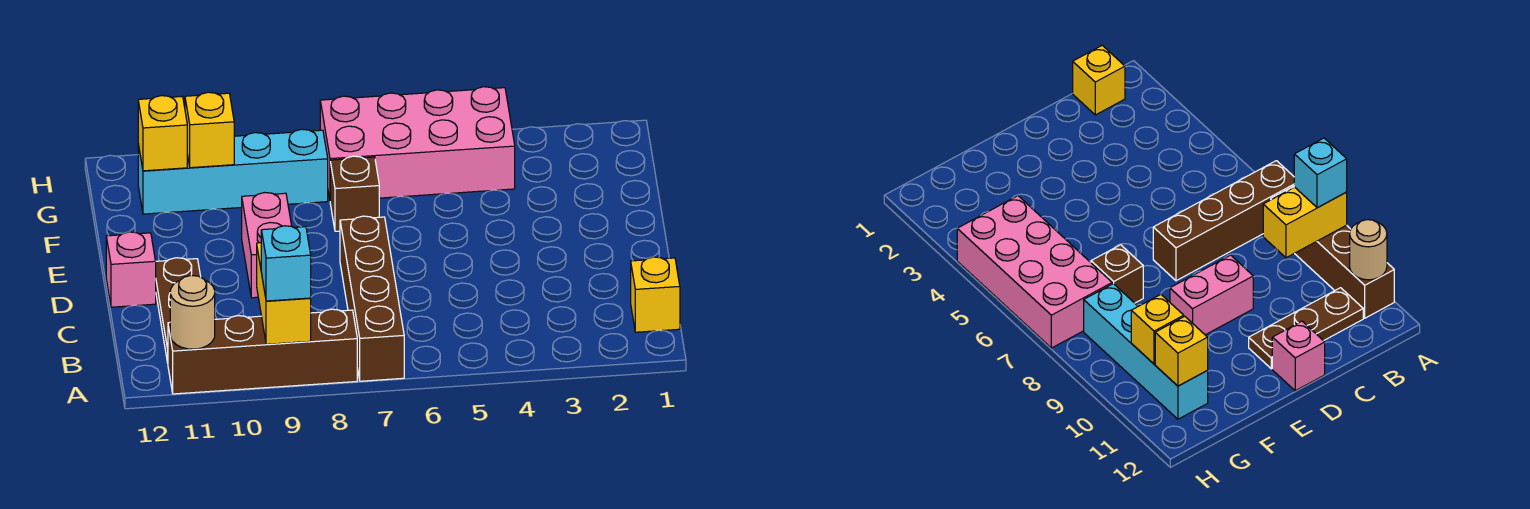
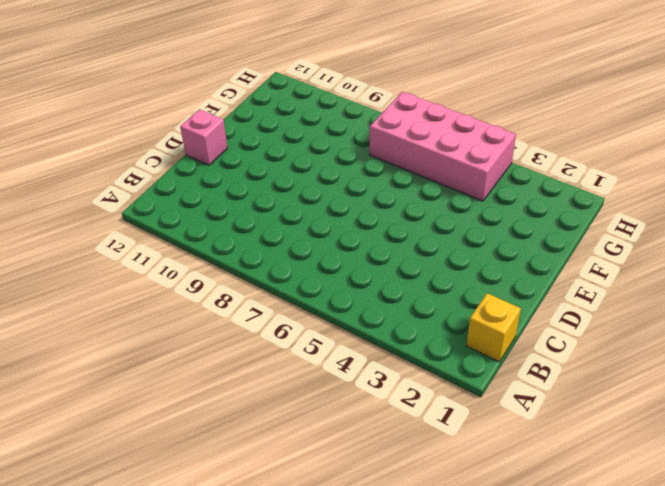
none -> brown brick A7:D7 level 1
none -> brown brick A8:A11 level 1
none -> brown plate B11:D11 level 1

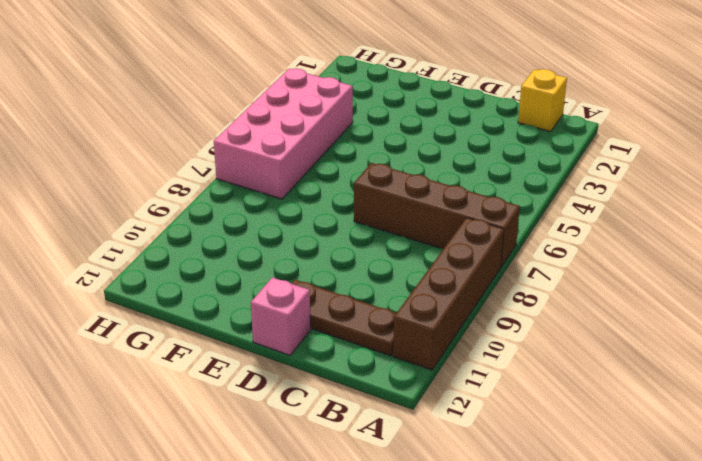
none -> pink brick D9:E9 level 1
none -> brown brick F7 level 1
none -> cyan brick G8:G11 level 1

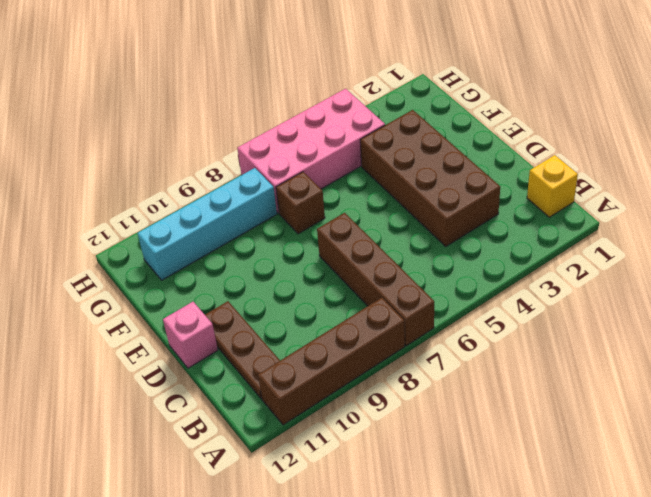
brown brick C3:F4 level 1 -> none
none -> pink brick D9:E9 level 1
none -> yellow brick A9:B9 level 2
none -> tan round brick A11 level 2

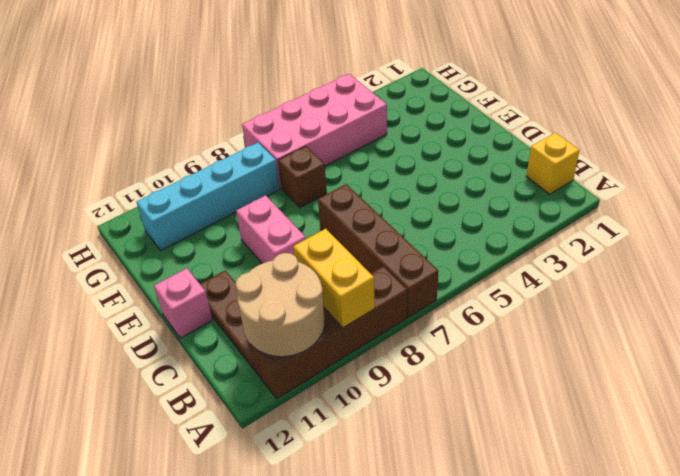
tan round brick A10:B11 level 2 -> tan round brick A11 level 2
none -> yellow brick G10 level 2
none -> yellow brick G11 level 2
none -> cyan brick A9 level 3

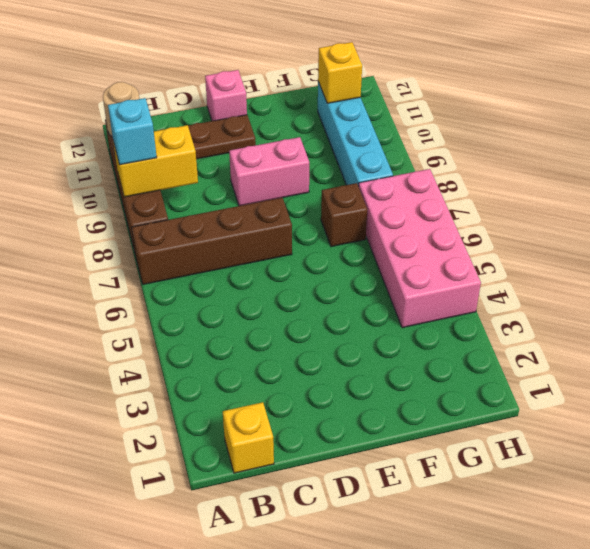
none -> yellow brick G10 level 2

